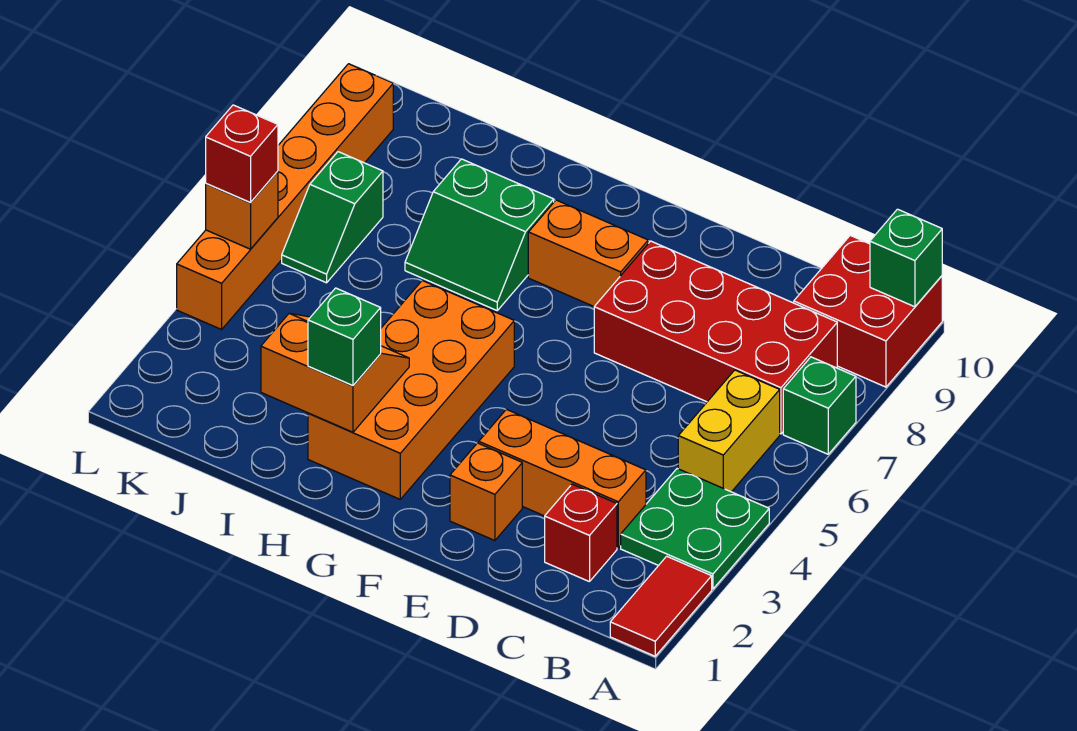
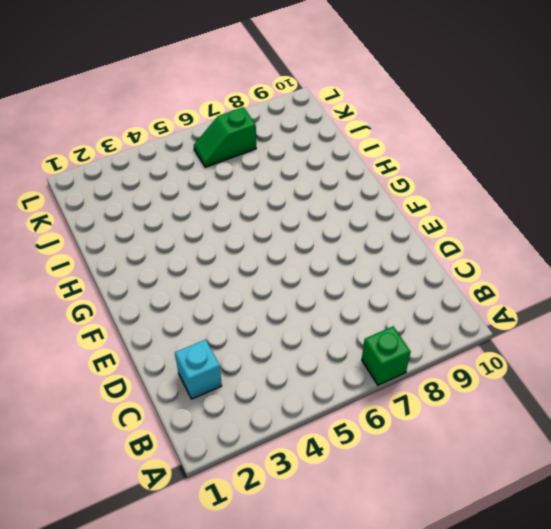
cyan brick C2 level 1 -> red brick C2 level 1
none -> red tile A1:A2 level 1
none -> green plate A3:B4 level 1
none -> red brick A9:B10 level 1

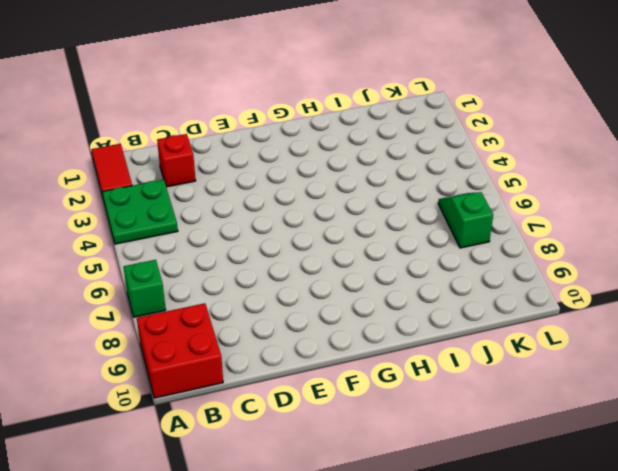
none -> yellow brick B5:B6 level 1
none -> red brick B7:E8 level 1
none -> orange brick C3:E3 level 1

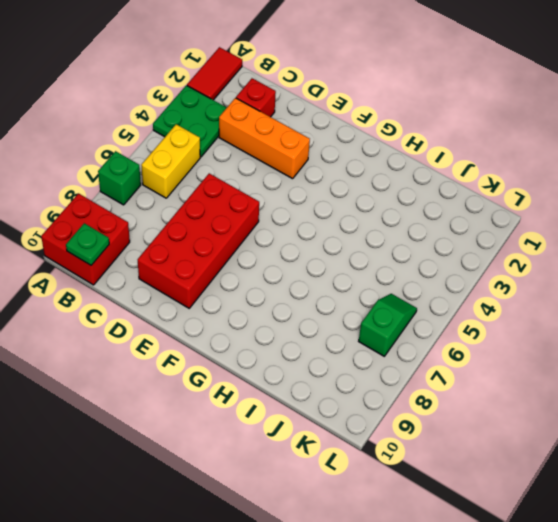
green plate B10 level 2 -> none
red brick D6:E9 level 1 -> red brick B7:E8 level 1
none -> orange brick E2 level 1
none -> orange brick F8:G8 level 1
none -> orange brick G2:H5 level 1

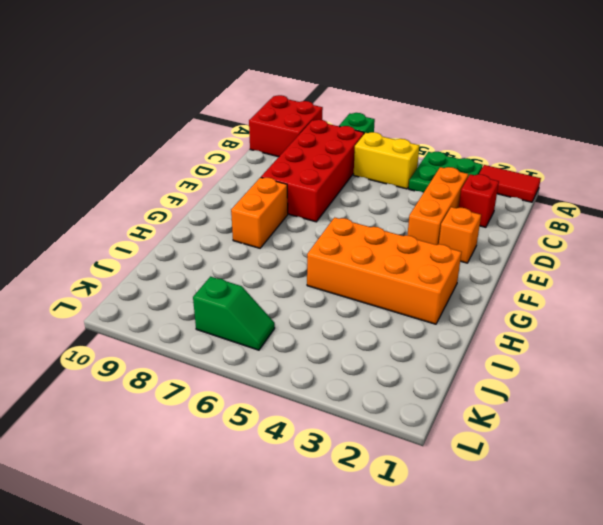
none -> green slope H7:I8 level 1 top 8
none -> orange brick L4:L9 level 1
none -> green brick A10 level 2

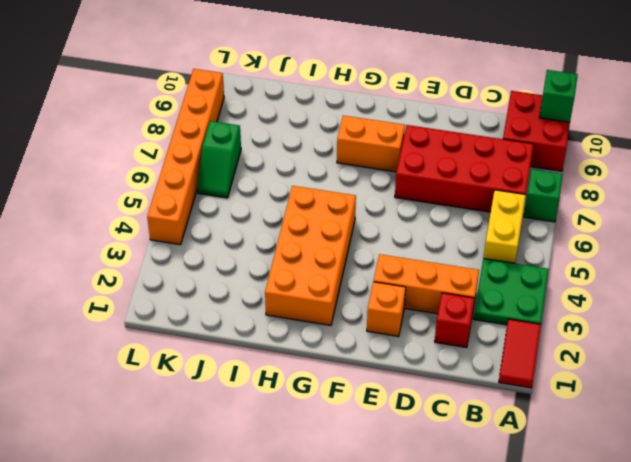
none -> green slope H7:I8 level 1 top 8
none -> orange slope H2:I3 level 2 top 2
none -> orange brick L5 level 2

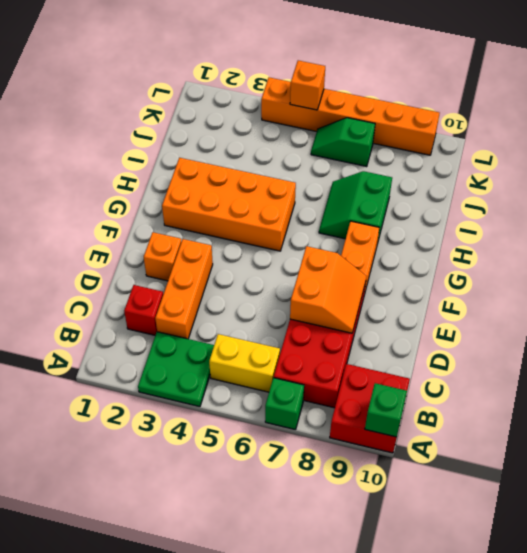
orange slope D7:E8 level 2 top 7 -> orange slope H2:I3 level 2 top 2
none -> red tile A1:A2 level 1
none -> green brick H2 level 3
none -> red brick L5 level 3

